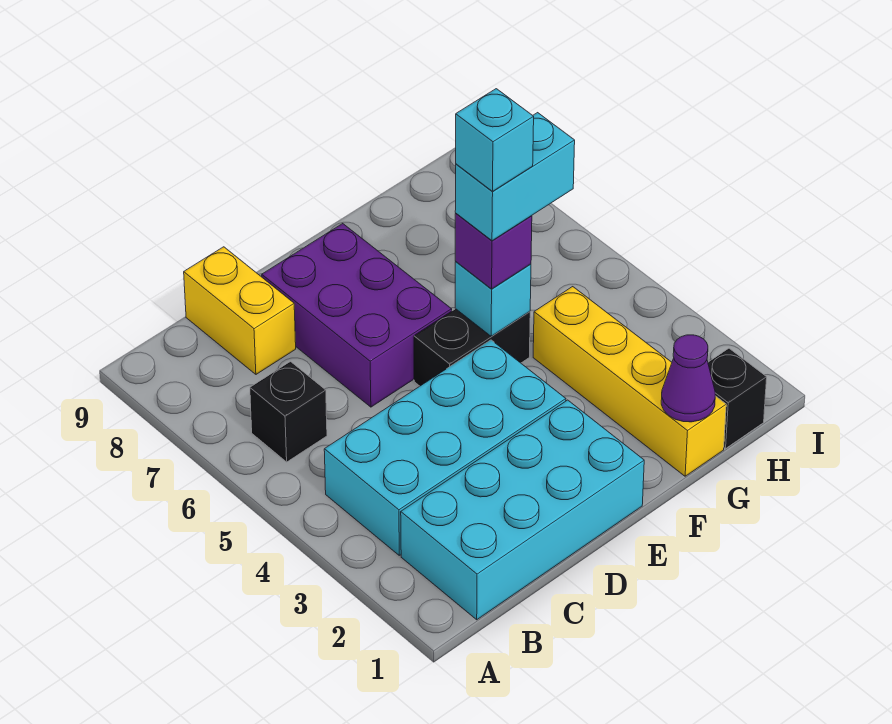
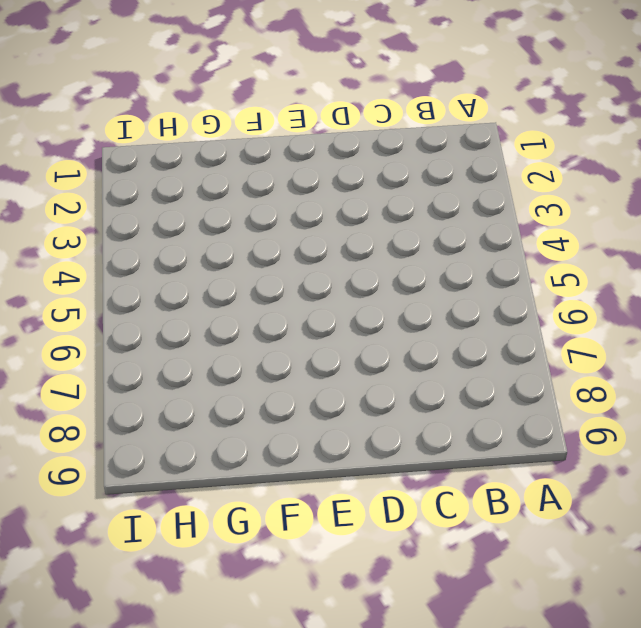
none -> cyan brick B1:E2 level 1
none -> cyan brick B3:E4 level 1
none -> black brick B6 level 1

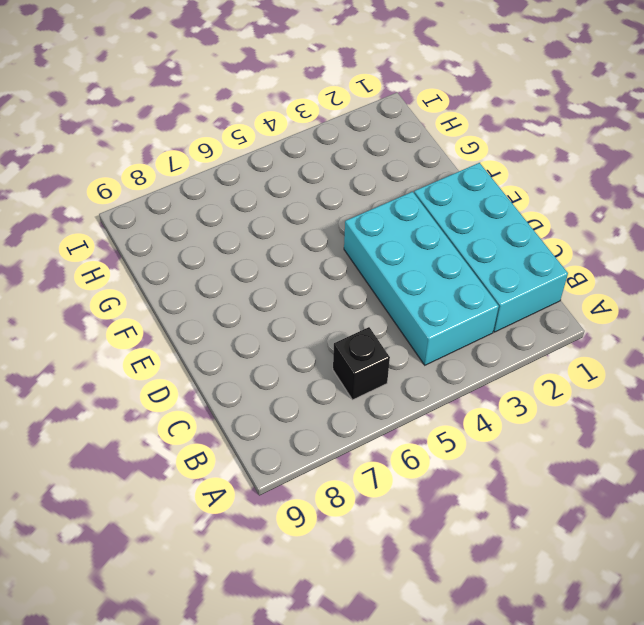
none -> yellow brick C8:C9 level 1
none -> purple brick D6:E8 level 1
none -> black brick E5:F5 level 1

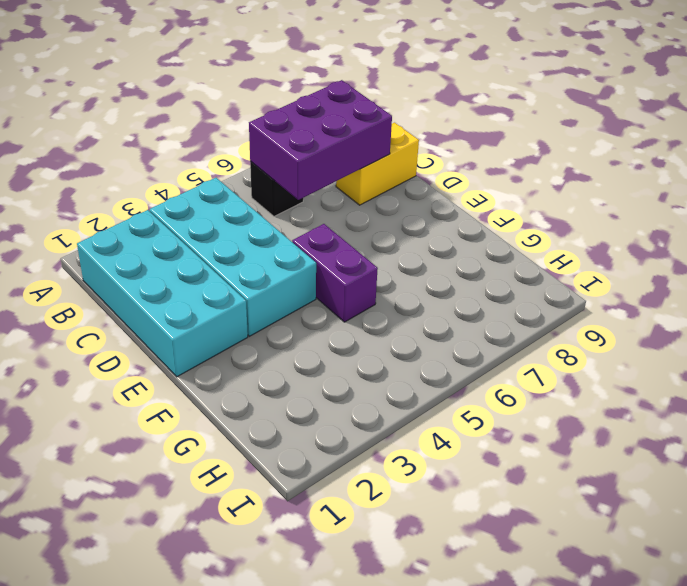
purple brick B6:C8 level 2 -> purple brick D6:E8 level 1
purple brick E5:F5 level 1 -> black brick E5:F5 level 1
none -> yellow brick G1:G4 level 1
none -> black brick H1 level 1
none -> cyan brick F5 level 2

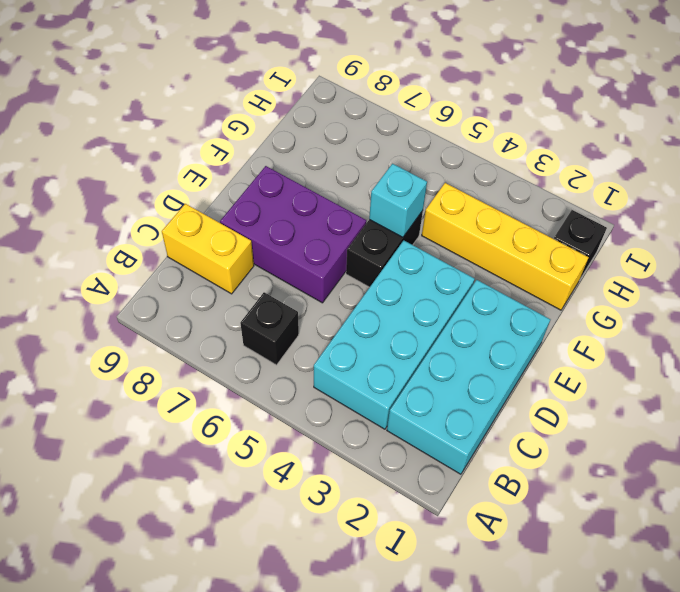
none -> purple cone G1 level 2
none -> purple brick F5 level 3
none -> cyan brick F5:G5 level 4

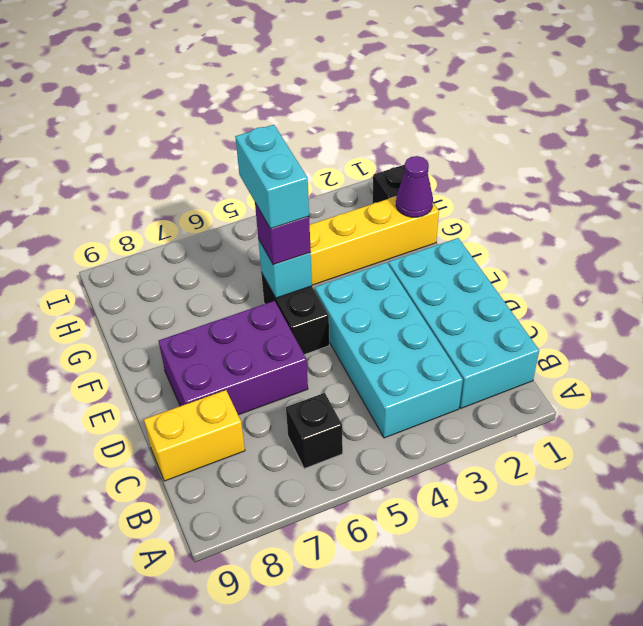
none -> cyan brick F5 level 5

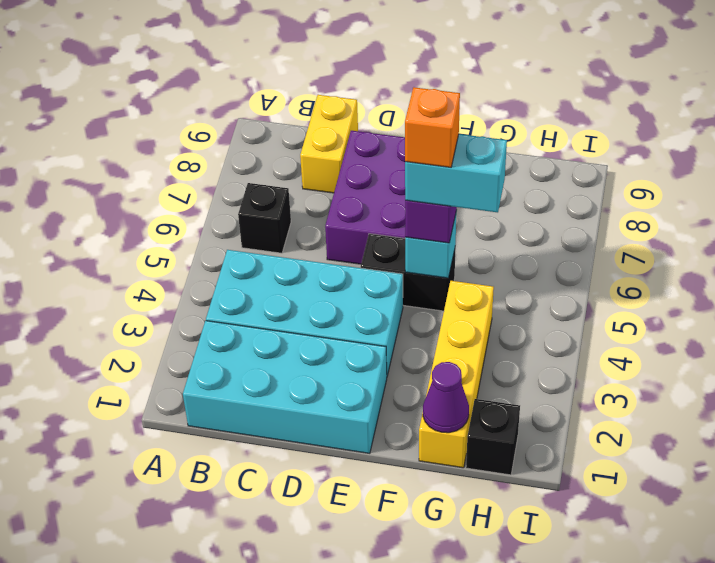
orange brick F5 level 5 -> cyan brick F5 level 5

